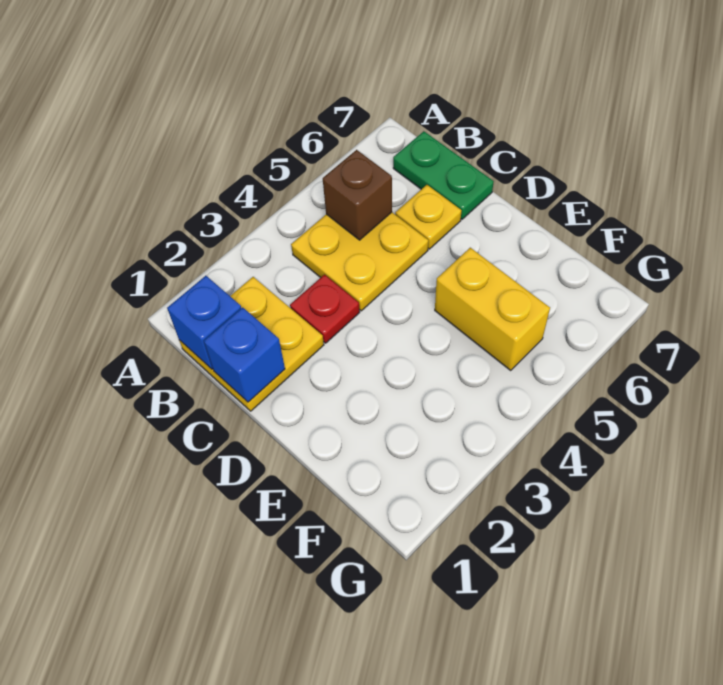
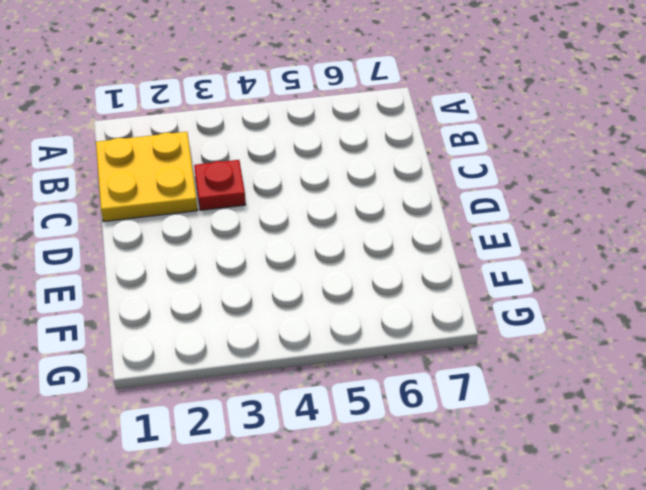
none -> yellow plate B4:C5 level 1
none -> green plate B7:C7 level 1

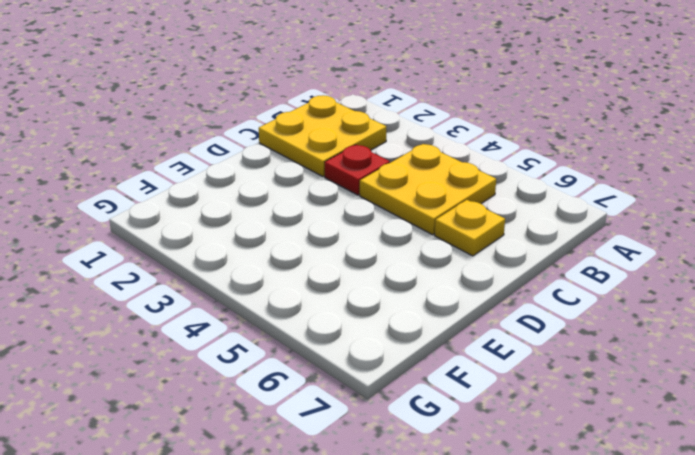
none -> green plate B7:C7 level 1
none -> yellow brick E5:F5 level 1

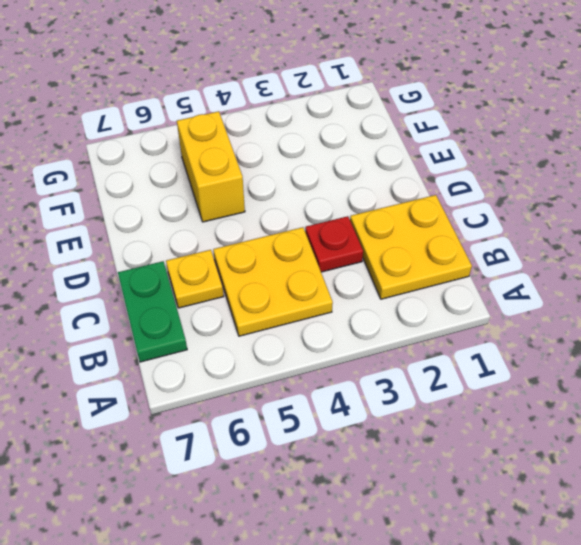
none -> blue brick B1 level 2
none -> brown brick B5 level 2

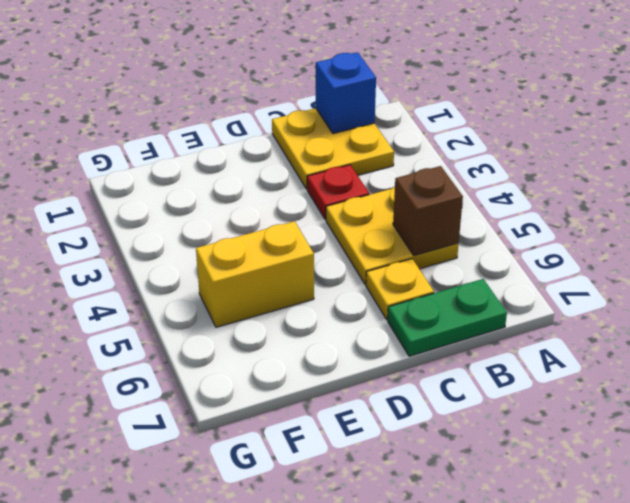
none -> blue brick C1 level 2

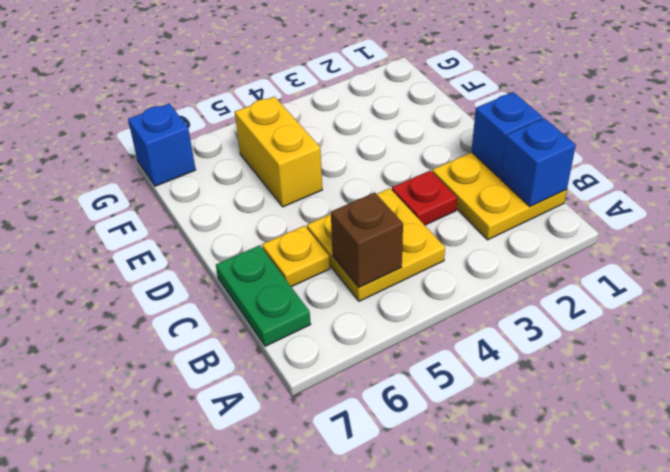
blue brick G7 level 1 -> none

